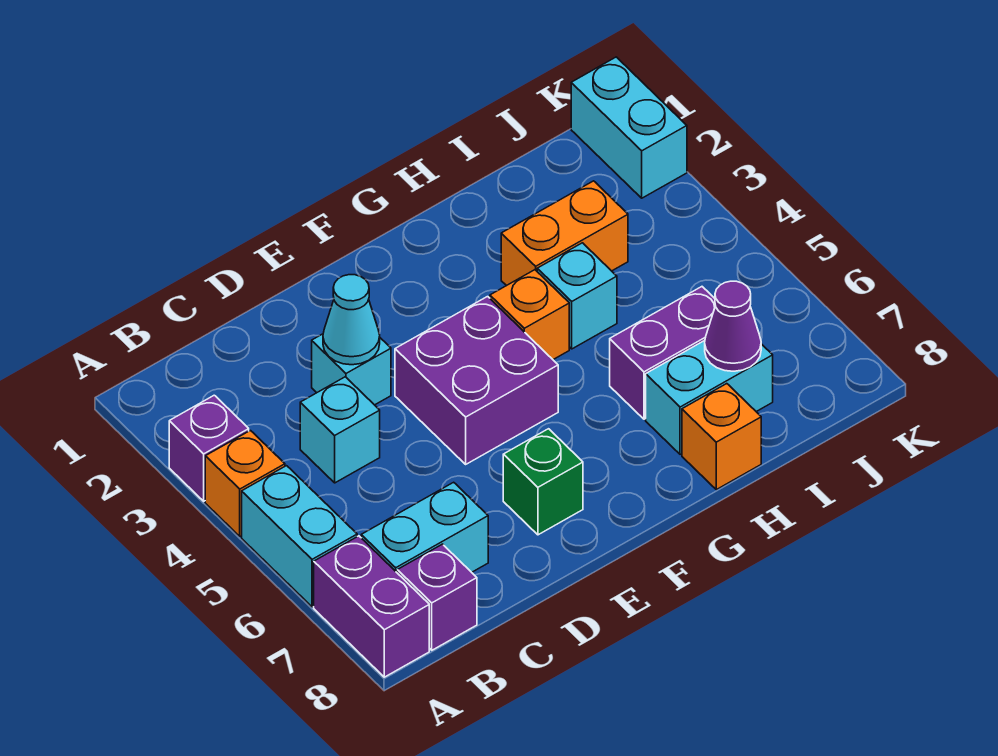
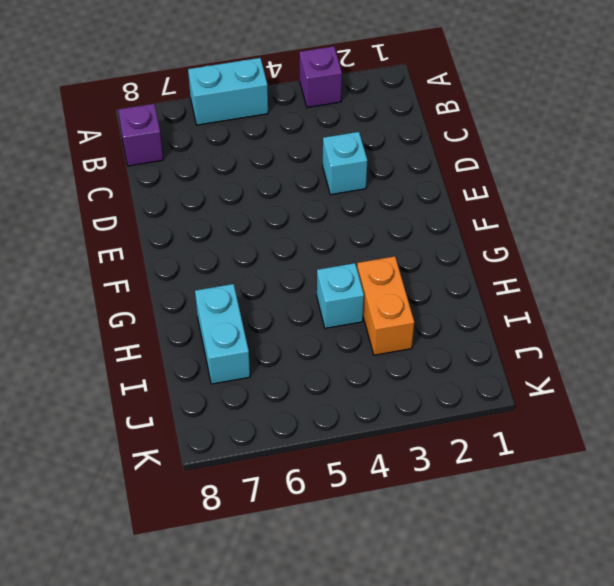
none -> orange brick A4 level 1
none -> purple brick A7:A8 level 1
none -> cyan brick B7:C7 level 1

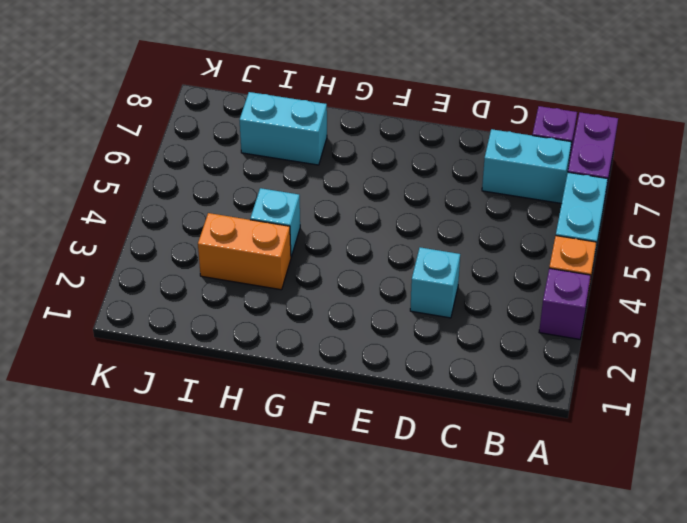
none -> cyan brick C4 level 1
none -> purple brick E4:F5 level 1
none -> green brick E7 level 1

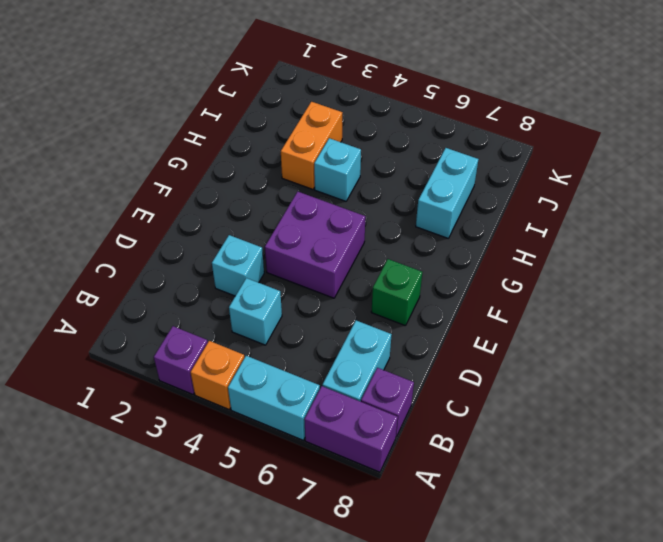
none -> orange brick G4 level 1
none -> purple brick H6:I6 level 1
none -> orange brick H8 level 1

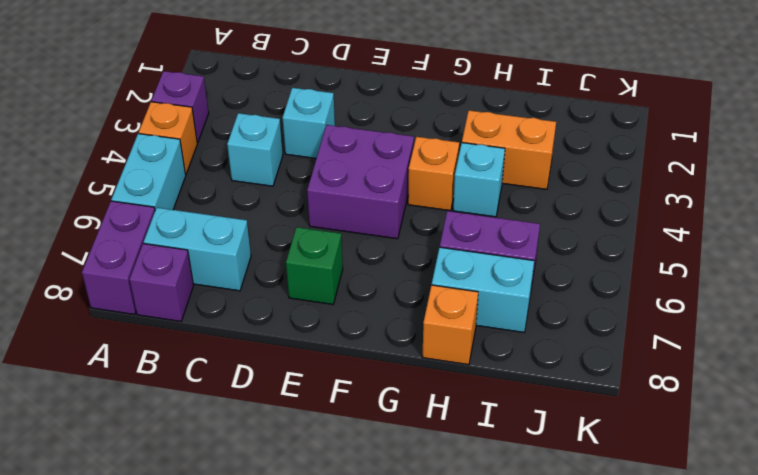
none -> cyan brick K1:K2 level 1
none -> cyan cone D3 level 2
none -> purple cone I7 level 2

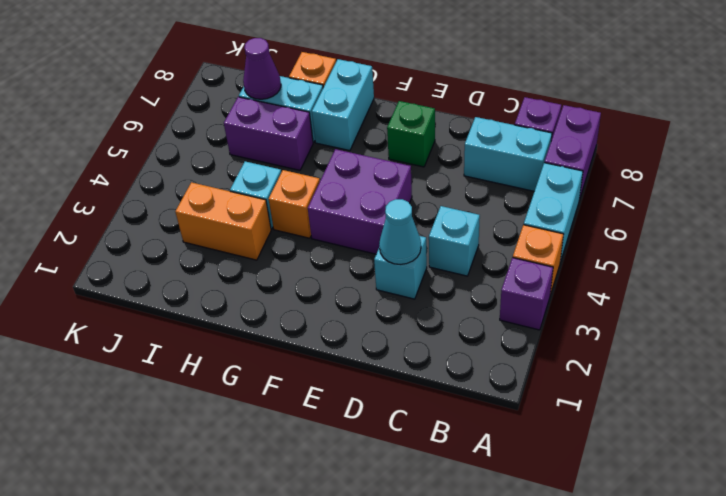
cyan brick G7:G8 level 1 -> cyan brick K1:K2 level 1

